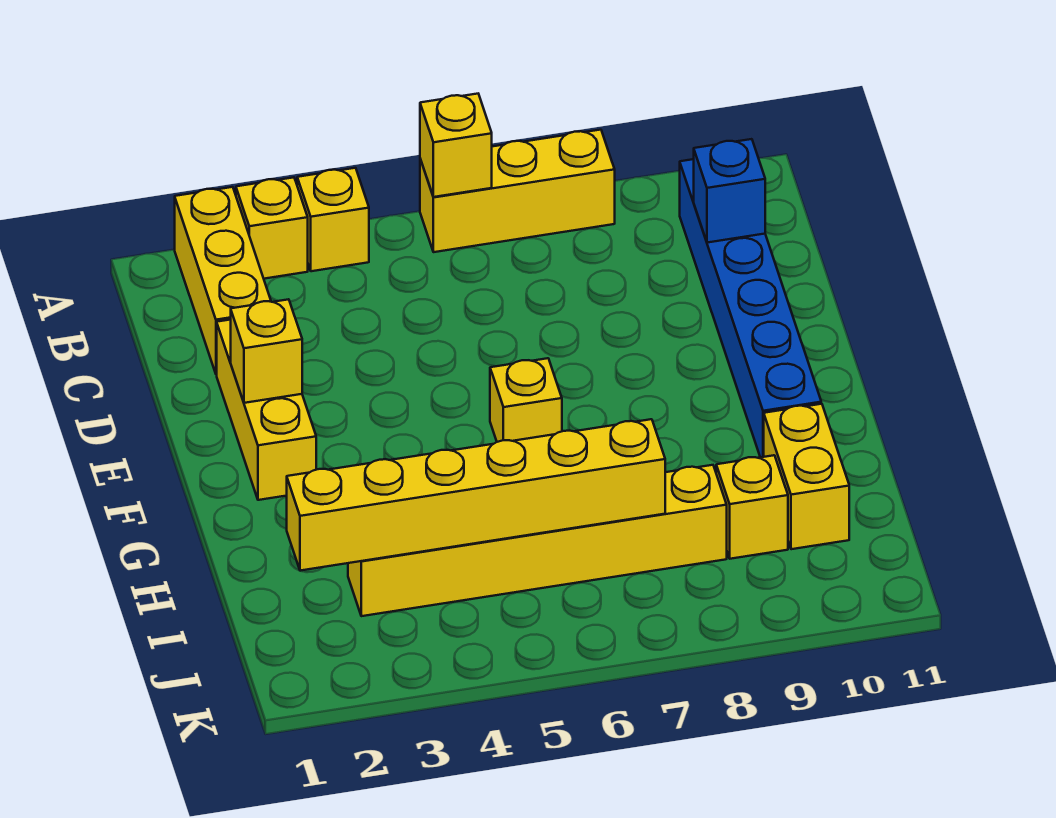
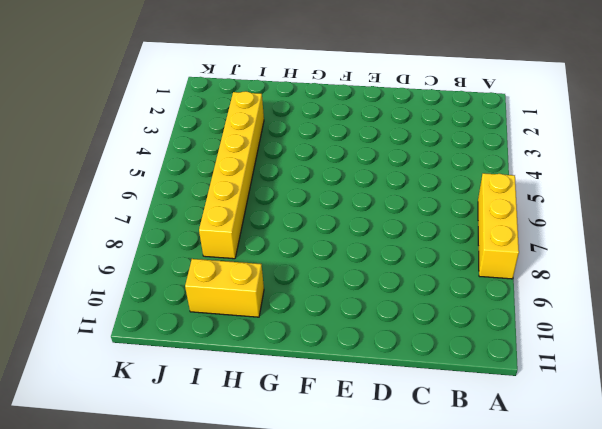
none -> yellow brick A2:C2 level 1
none -> yellow brick A3 level 1
none -> yellow brick A4 level 1

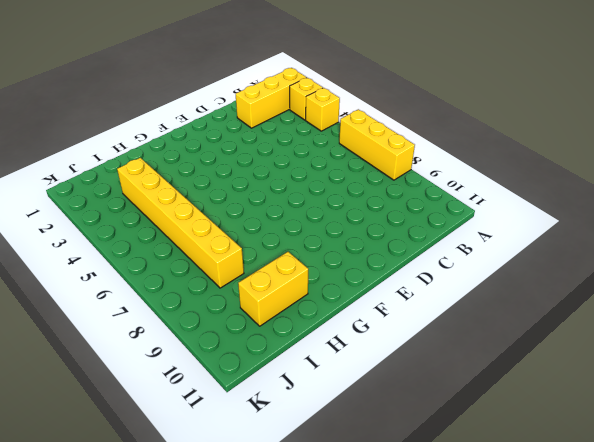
none -> blue brick B10:G10 level 1
none -> yellow brick D2:F2 level 1
none -> yellow brick F6 level 1

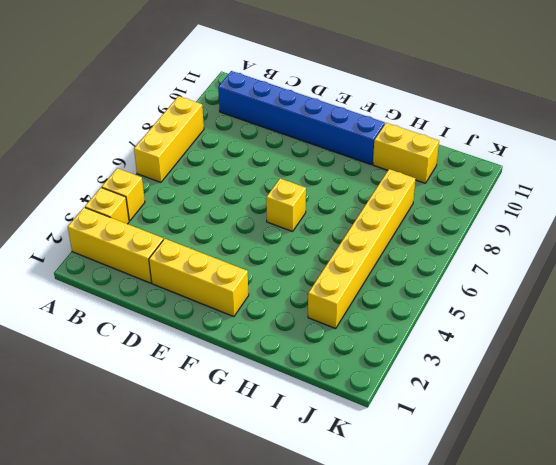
none -> yellow brick I9 level 1
none -> yellow brick A6 level 2
none -> blue brick C10 level 2

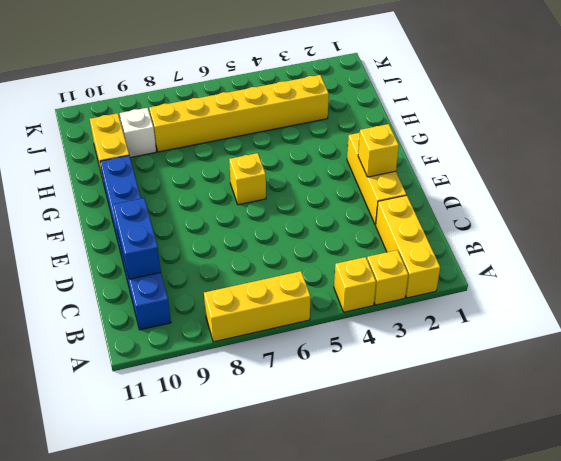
blue brick C10:D10 level 2 -> blue brick C10 level 2
white brick I9 level 1 -> yellow brick I9 level 1
none -> yellow brick A6 level 2
none -> yellow brick I2:I7 level 2

